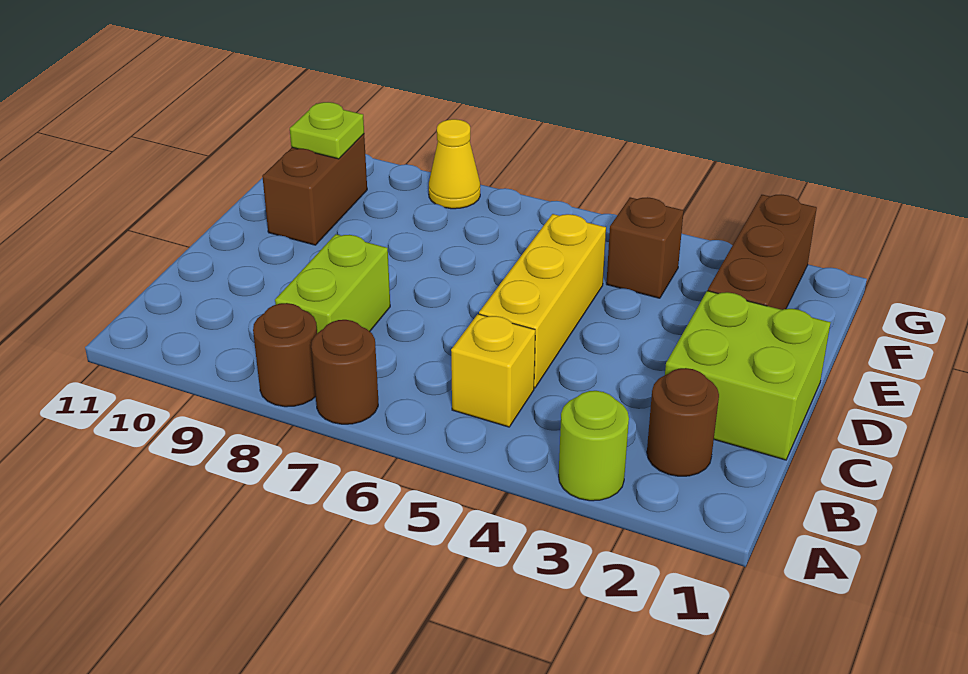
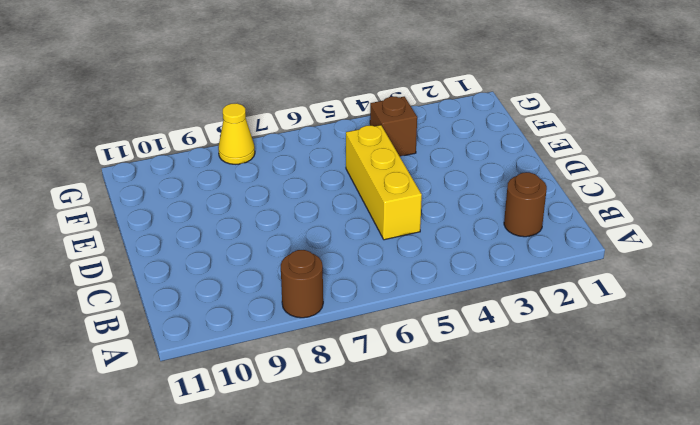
none -> lime round brick A3 level 1
none -> brown round brick A7 level 1
none -> yellow brick B5 level 1

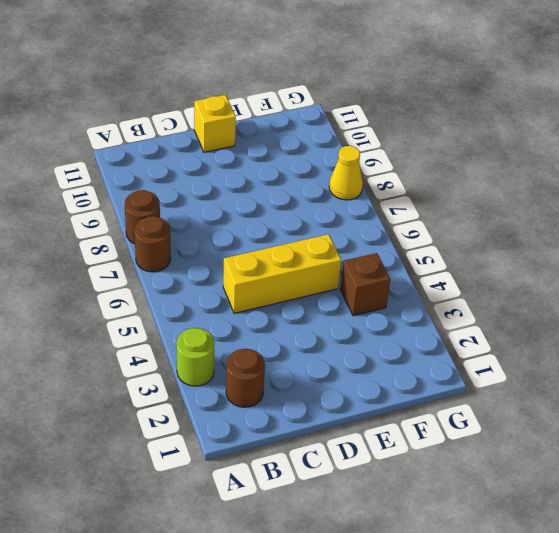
yellow brick D11 level 1 -> yellow brick B5 level 1
none -> lime brick B8:C8 level 1
none -> lime brick C1:D2 level 1
none -> brown brick E2:G2 level 1

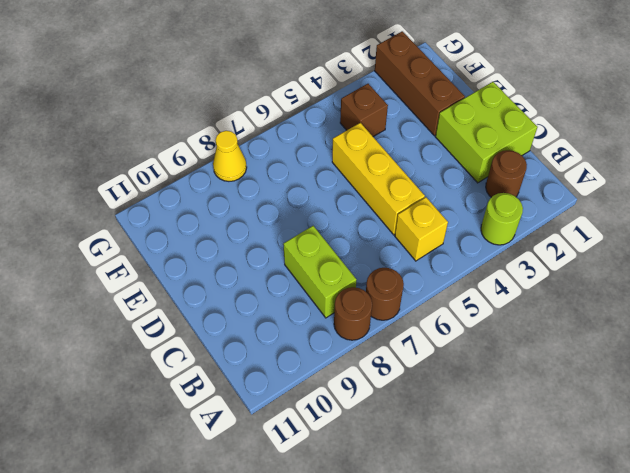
none -> brown brick E10:F10 level 1
none -> lime plate F10 level 2

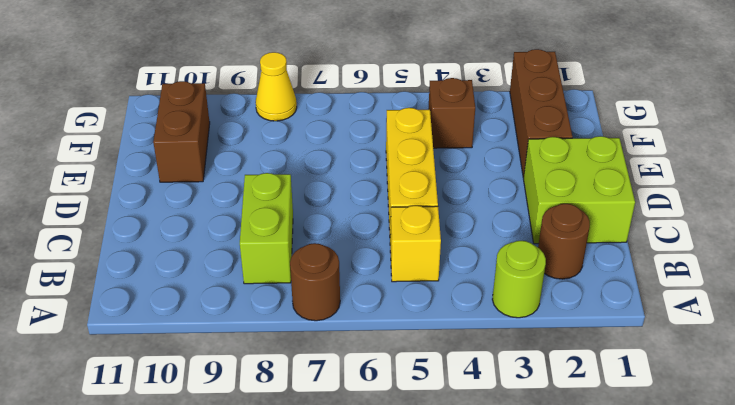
none -> brown round brick A8 level 1
none -> lime plate F10 level 2

